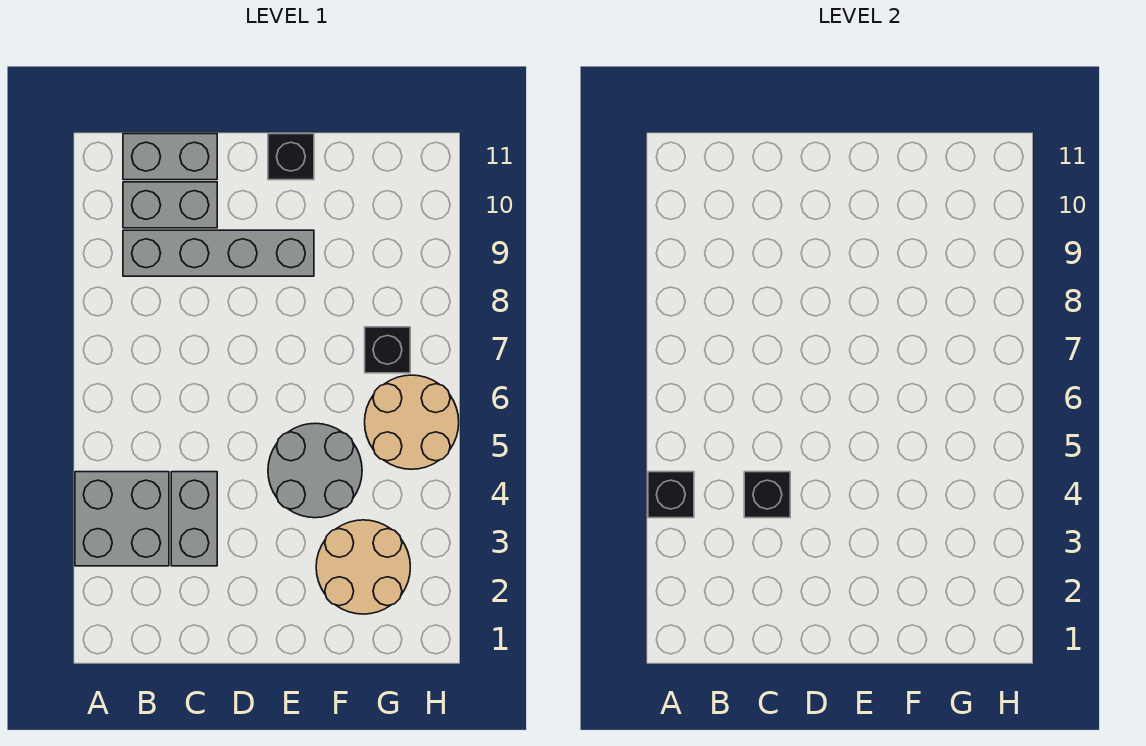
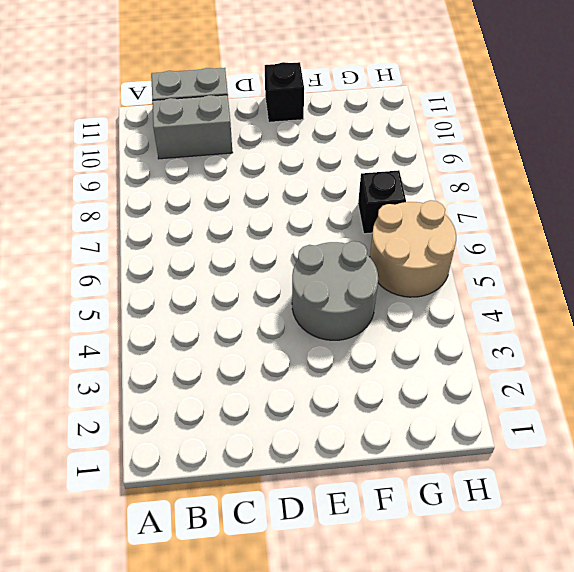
none -> grey brick A3:B4 level 1
none -> grey brick B9:E9 level 1
none -> grey brick C3:C4 level 1

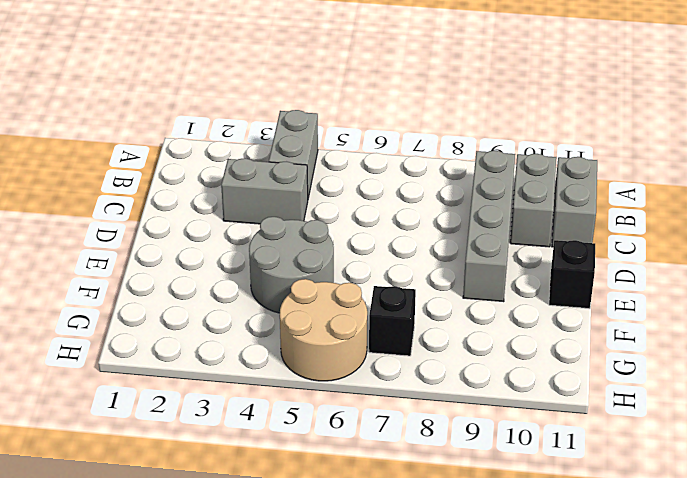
grey brick A4:B4 level 1 -> grey brick A3:B4 level 1
none -> tan round brick F2:G3 level 1
none -> black brick A4 level 2
none -> black brick C4 level 2

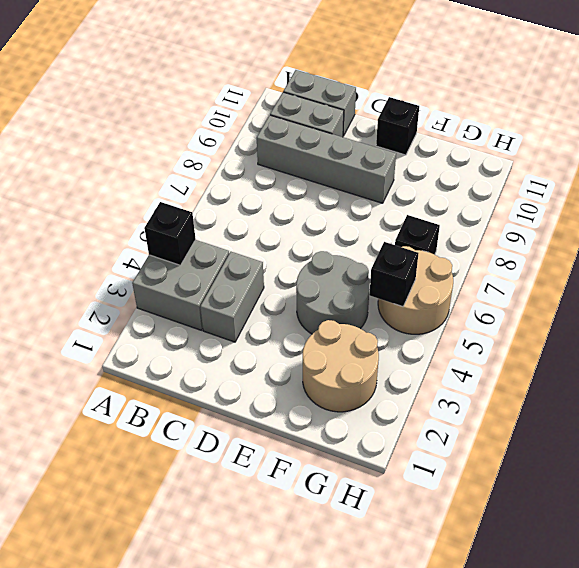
black brick G5 level 2 -> black brick C4 level 2

